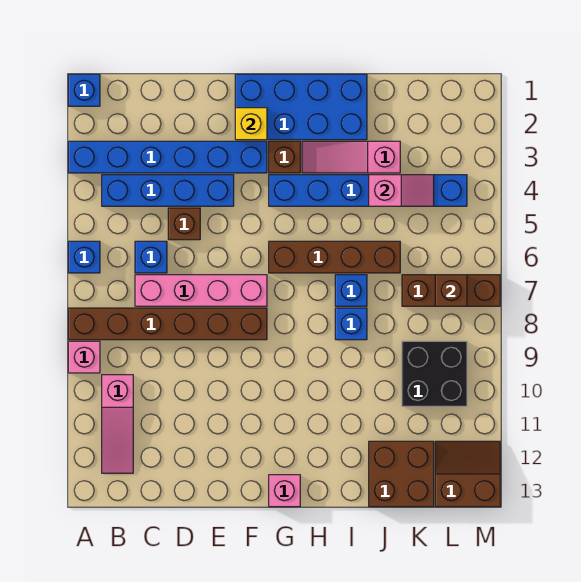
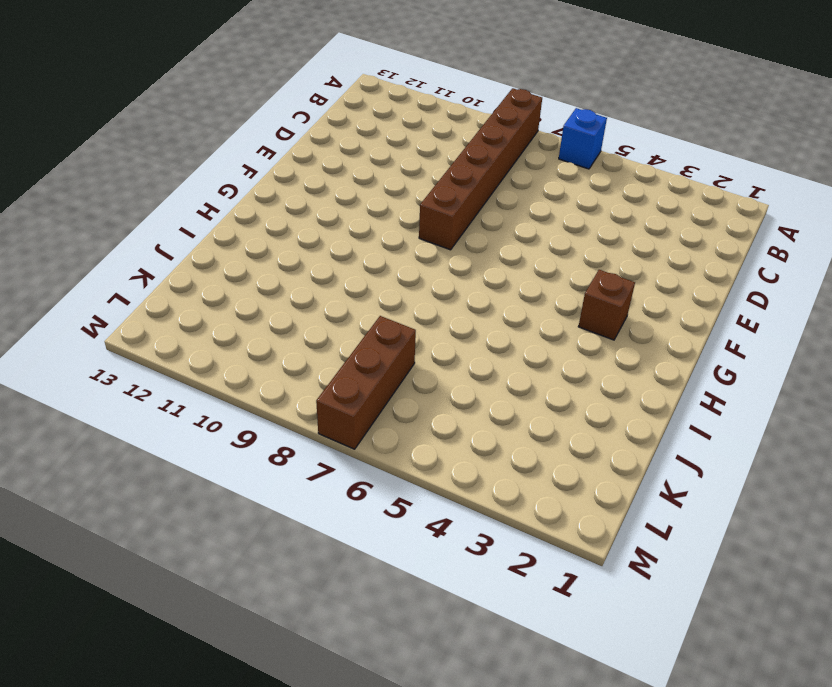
none -> blue brick A1 level 1
none -> blue brick A3:F3 level 1
none -> pink brick A9 level 1

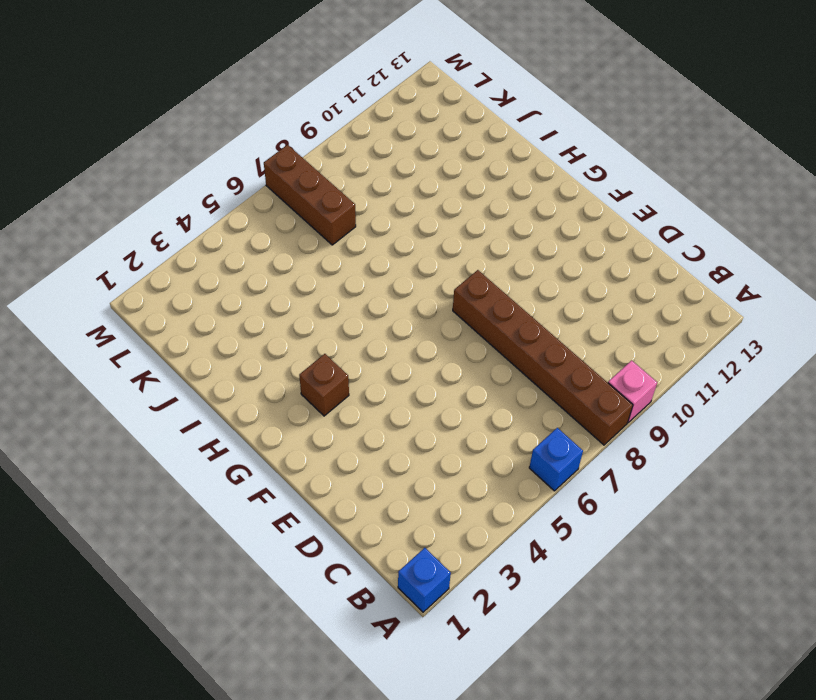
none -> blue brick A3:F3 level 1
none -> blue brick B4:E4 level 1
none -> pink slope B10:B12 level 1 top 10

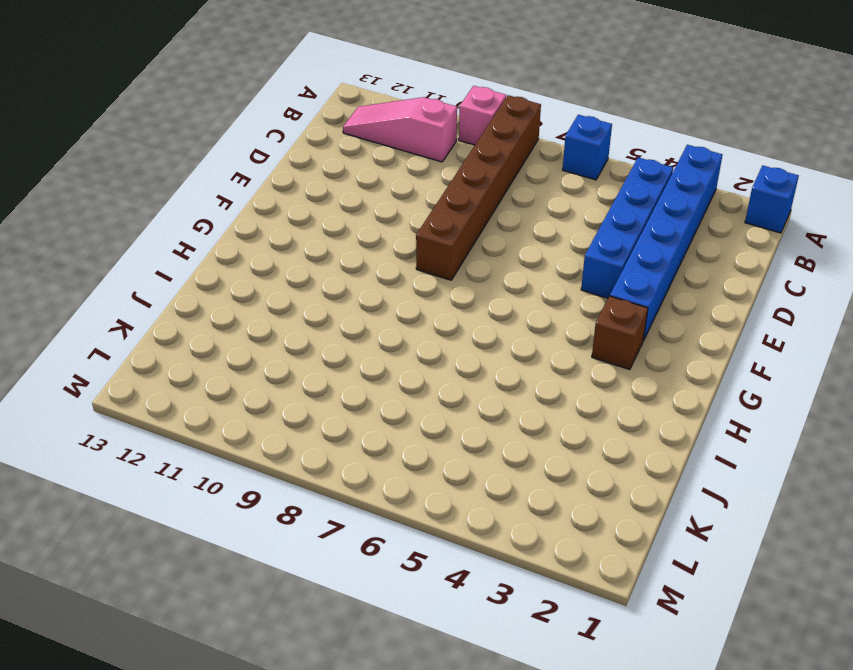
none -> blue brick C6 level 1
none -> pink brick C7:F7 level 1
none -> brown brick D5 level 1

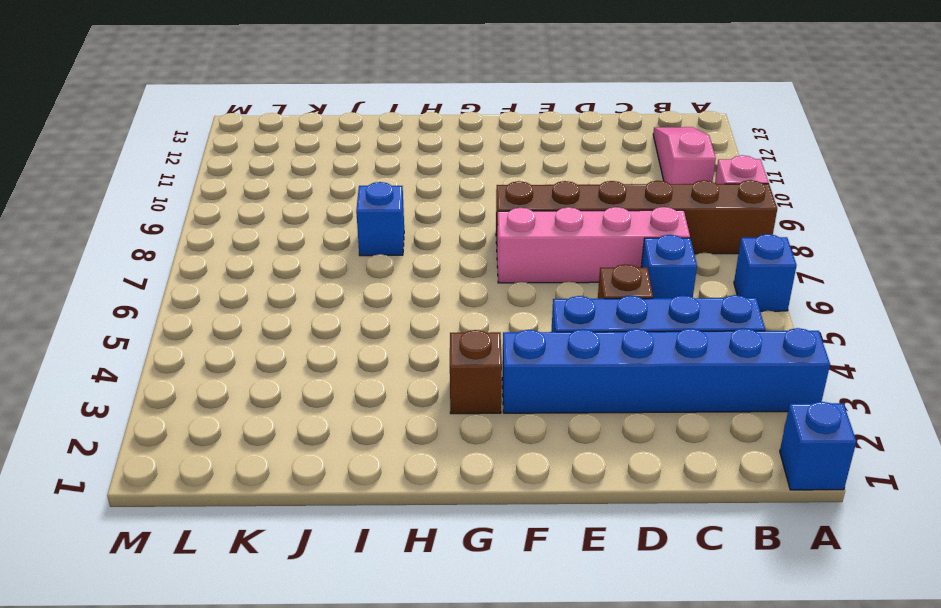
none -> blue brick F1:I2 level 1
none -> blue brick G4:L4 level 1
none -> brown brick G6:J6 level 1

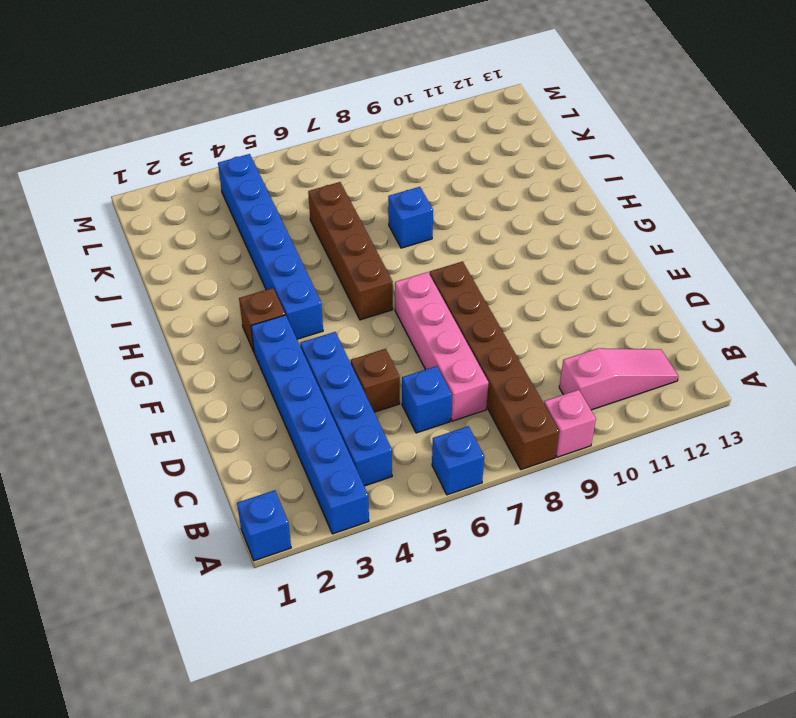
none -> blue brick F1:I2 level 1
none -> pink brick G13 level 1
none -> pink slope H3:J3 level 1 top J

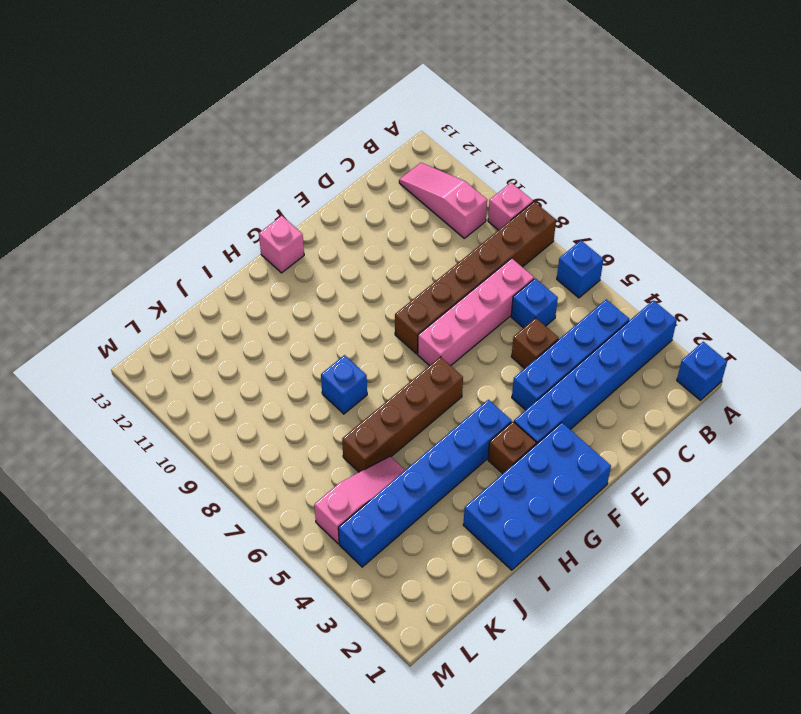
pink slope J5:L5 level 1 top L -> pink slope H3:J3 level 1 top J
none -> blue brick I7 level 1
none -> brown brick J12:K13 level 1
none -> brown brick K7:M7 level 1

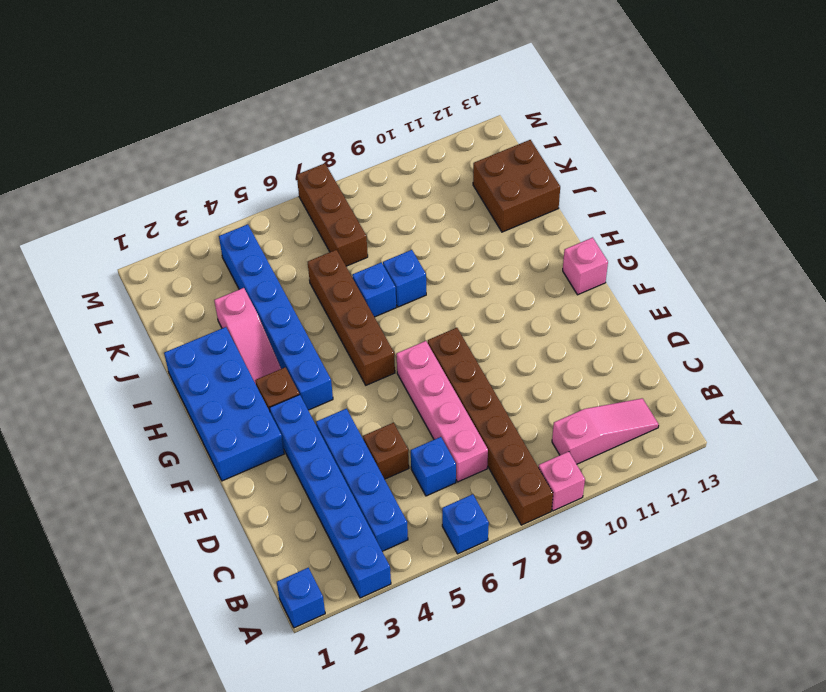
none -> black brick K9:L10 level 1
none -> brown slope L12:M13 level 1 top 13
none -> yellow brick F2 level 2

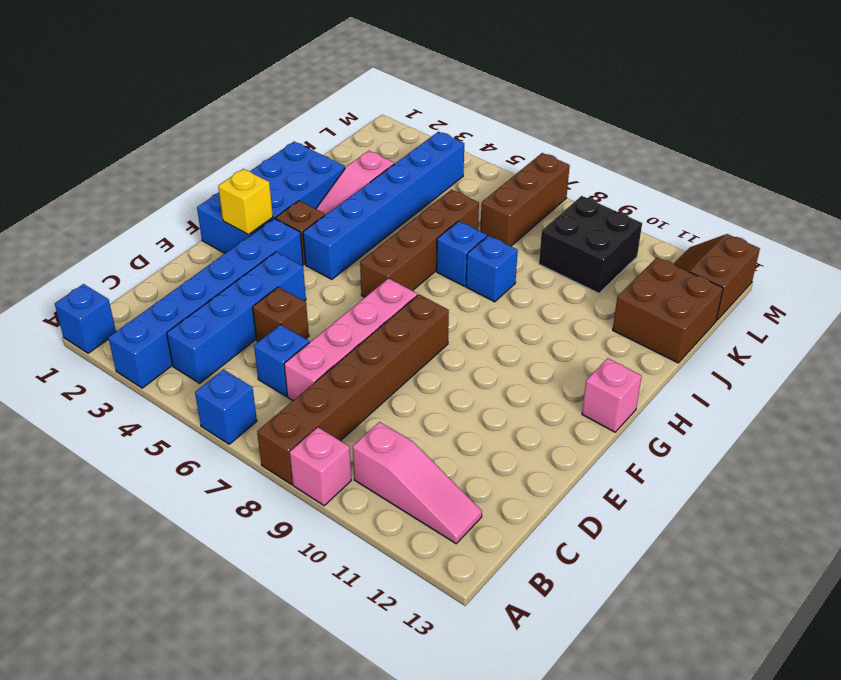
none -> pink slope J4:K4 level 2 top J
none -> brown brick L7 level 2

